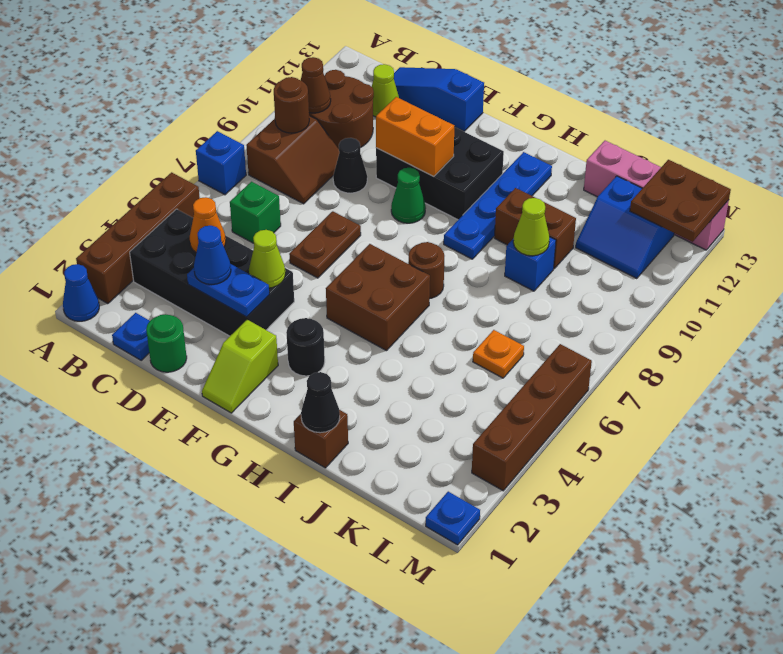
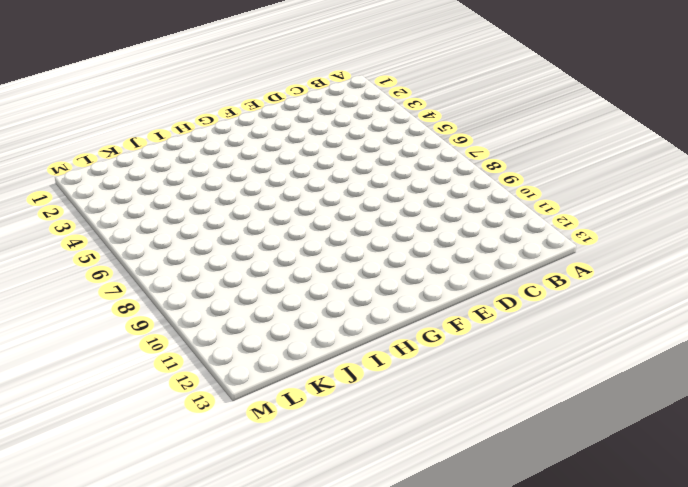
none -> blue cone A1 level 1
none -> brown brick A2:A5 level 1
none -> blue brick A7 level 1
none -> black brick B3:E4 level 1

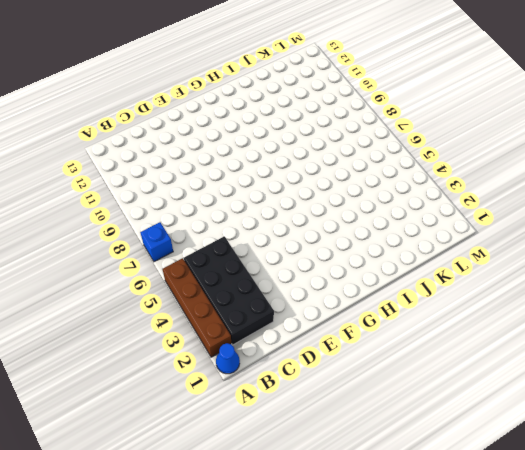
black brick B2:C5 level 1 -> black brick B3:E4 level 1
none -> brown slope B8:C9 level 1 top B
none -> brown round brick B10:C11 level 1
none -> blue plate C1 level 1
none -> green brick C6 level 1

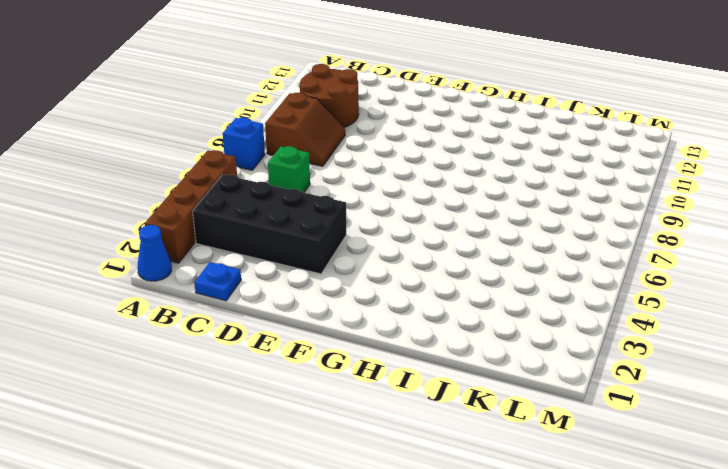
none -> lime cone C12 level 1
none -> blue slope C13:E13 level 1 top E
none -> green round brick D1 level 1
none -> black cone D9 level 1

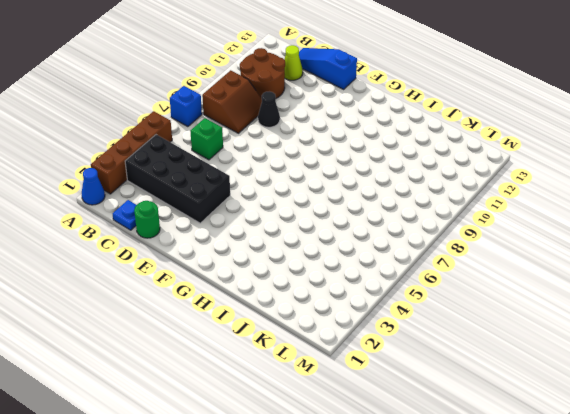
none -> brown plate E6:E7 level 1
none -> black brick E10:G11 level 1
none -> lime slope F1:F2 level 1 top 2
none -> green cone F9 level 1

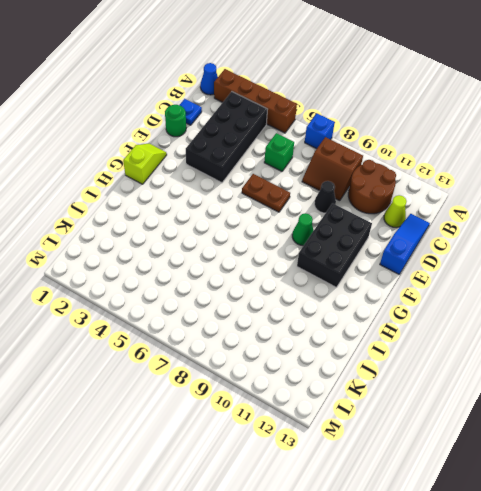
lime slope F1:G1 level 1 top G -> lime slope F1:F2 level 1 top 2
none -> black round brick G3 level 1
none -> brown brick G5:H6 level 1
none -> brown round brick H7 level 1
none -> blue plate H9:H12 level 1

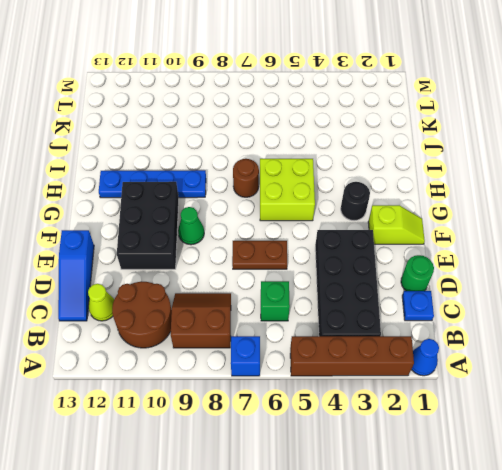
lime brick G5:H6 level 1 -> brown brick G5:H6 level 1
none -> black cone D9 level 1
none -> brown brick I1 level 1
none -> brown brick I10:J10 level 1
none -> blue brick J9 level 1

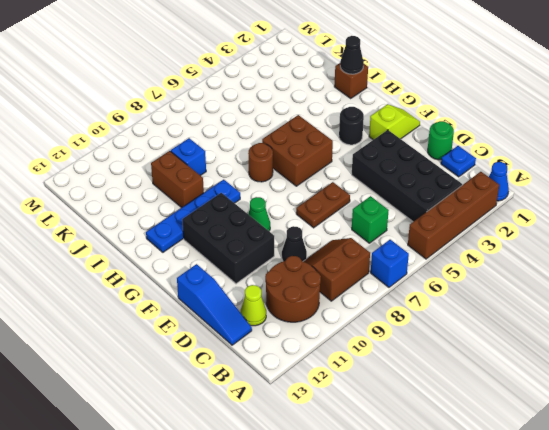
none -> pink brick J13:M13 level 1
none -> orange plate K6 level 1
none -> blue slope K11:L12 level 1 top 12
none -> blue plate M1 level 1

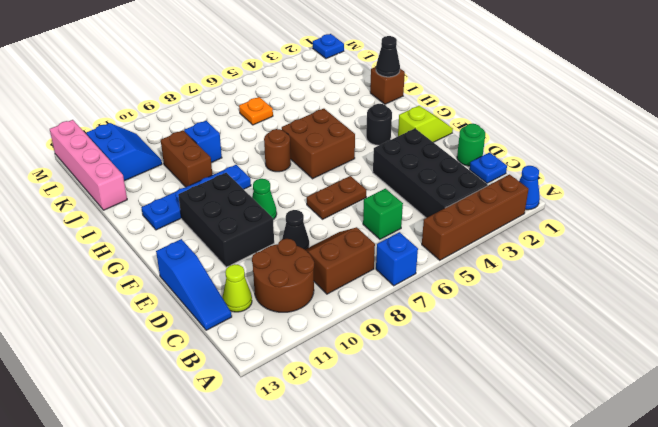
none -> brown brick M3:M6 level 1
none -> brown round brick B9 level 2
none -> brown cone B10 level 2
none -> orange cone C4 level 2

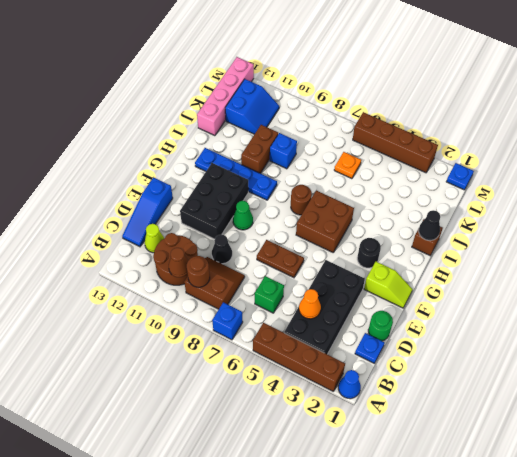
none -> blue plate D3:E3 level 2
none -> lime cone E4 level 2
none -> orange brick E10:F10 level 2
none -> lime cone J9 level 2

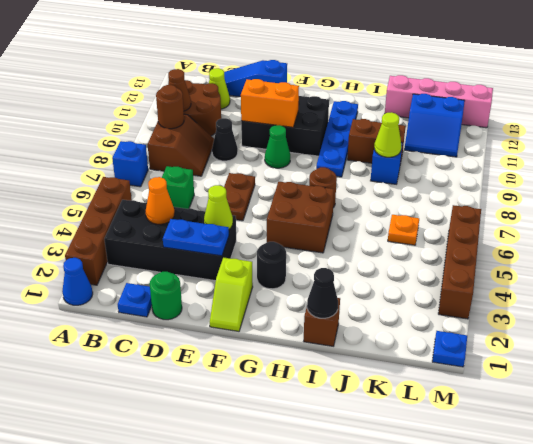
none -> brown plate L12:M13 level 2
none -> blue cone D3 level 3

